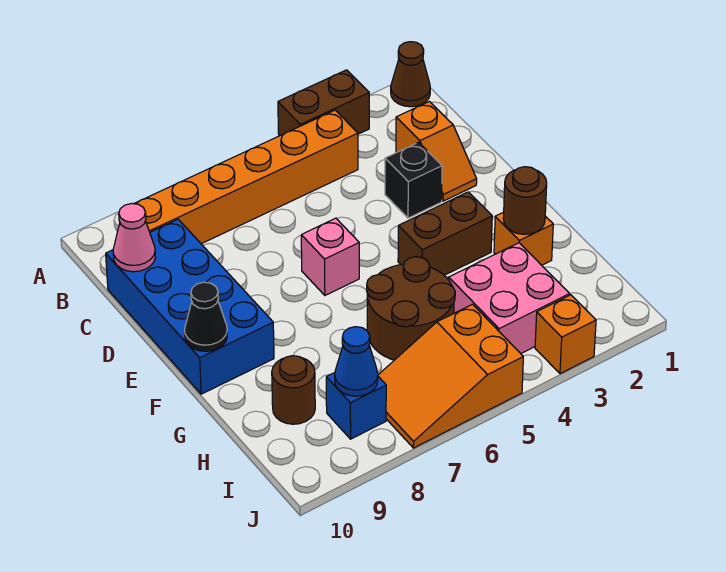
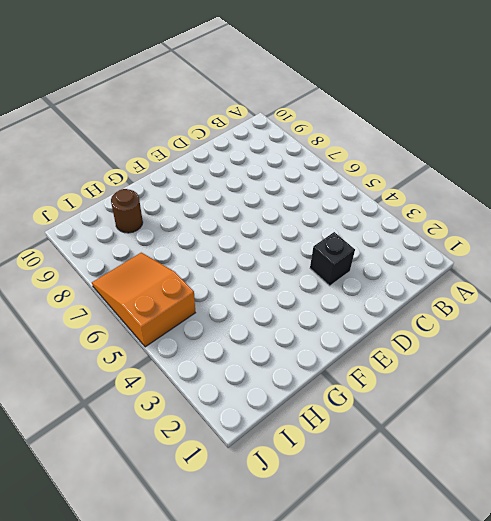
none -> brown cone A1 level 1
none -> brown brick A3:A4 level 1
none -> orange brick B4:B9 level 1

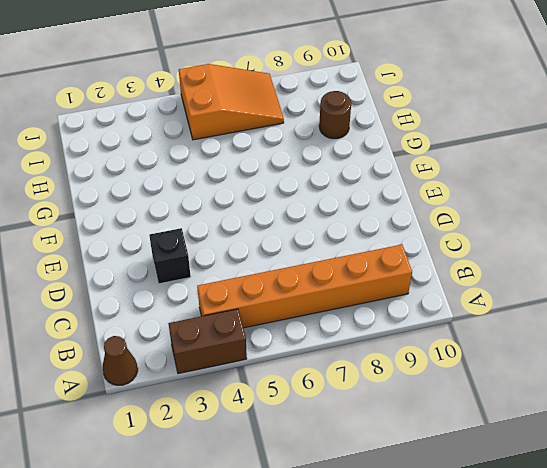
none -> orange slope C2:D2 level 1 top C
none -> blue brick C9:F10 level 1
none -> pink brick E6 level 1

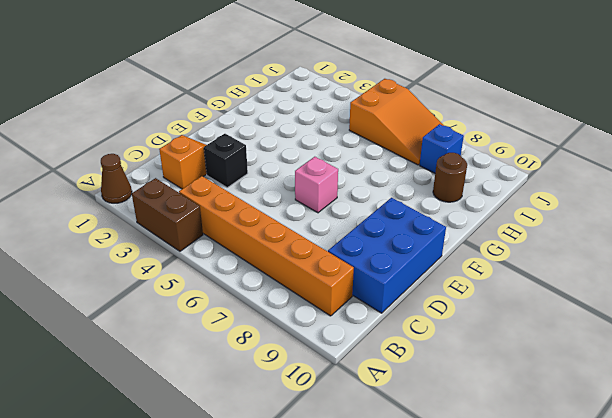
blue brick C9:E10 level 1 -> blue brick C9:F10 level 1
none -> brown brick F3:F4 level 1
none -> orange brick G2 level 1
none -> brown round brick G5:H6 level 1

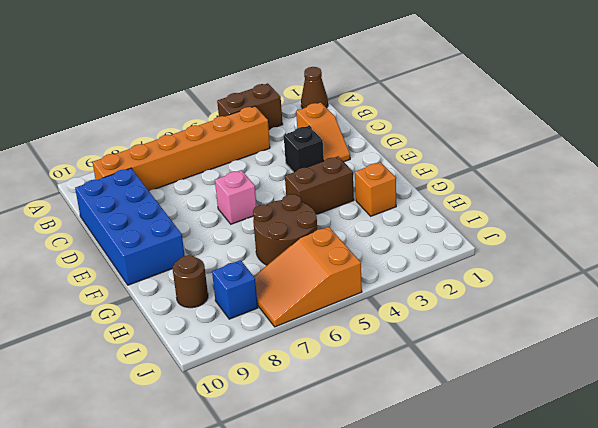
none -> pink brick H3:I4 level 1
none -> orange brick J3 level 1
none -> pink cone C10 level 2

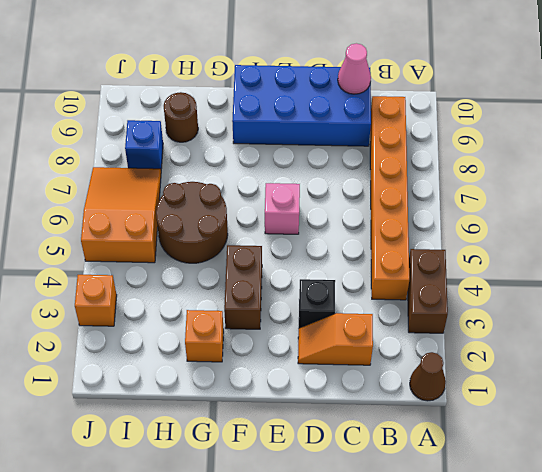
none -> pink brick H3:I4 level 1
none -> black cone F10 level 2
none -> brown round brick G2 level 2

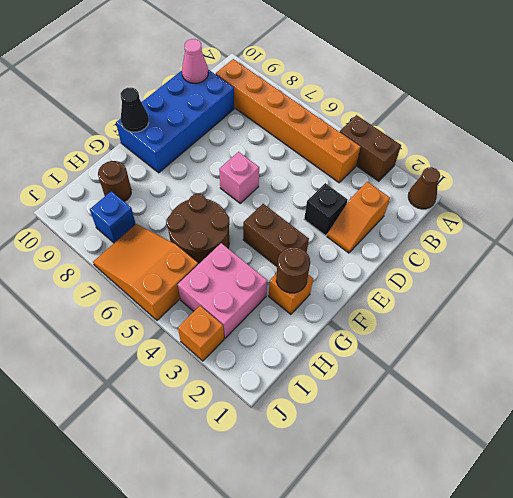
none -> blue cone I8 level 2

